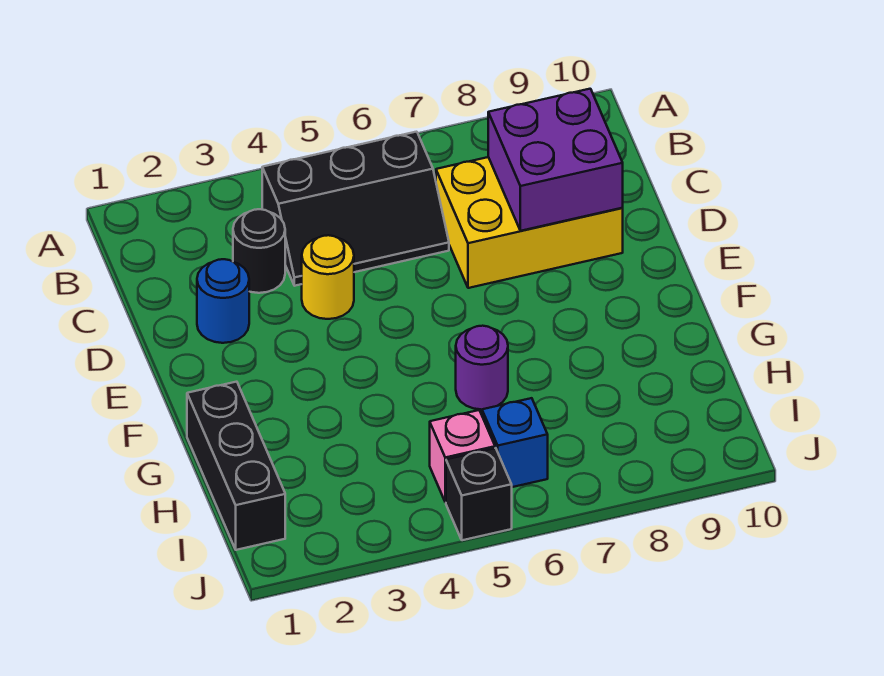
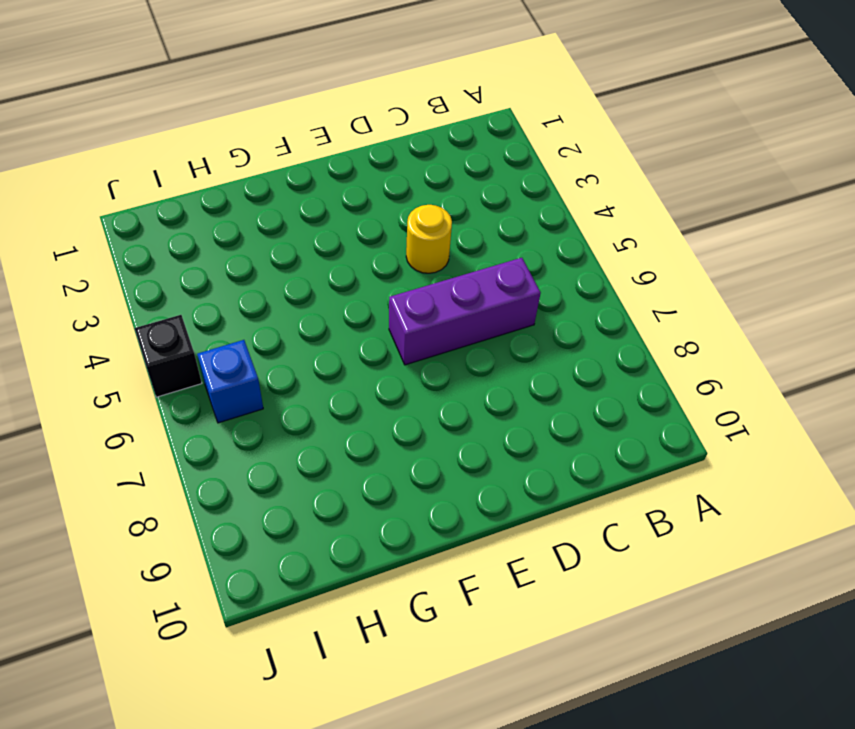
purple brick C6:E6 level 1 -> black slope B4:C6 level 1 top B
none -> black round brick C3 level 1
none -> yellow brick C7:D9 level 1

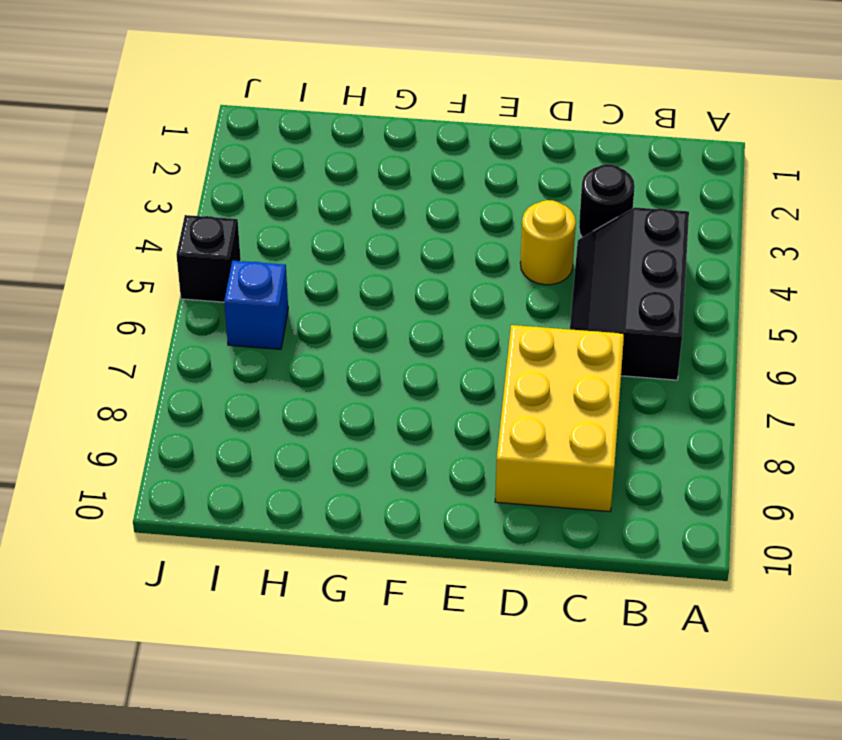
none -> blue round brick D2 level 1
none -> black brick G1:I1 level 1

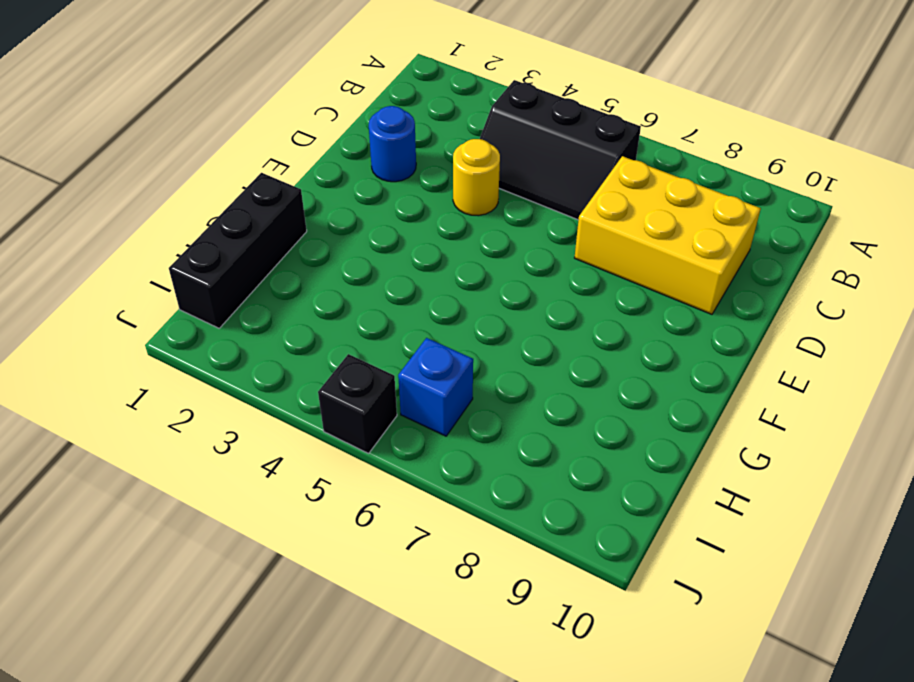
none -> black round brick C3 level 1
none -> purple round brick G6 level 1

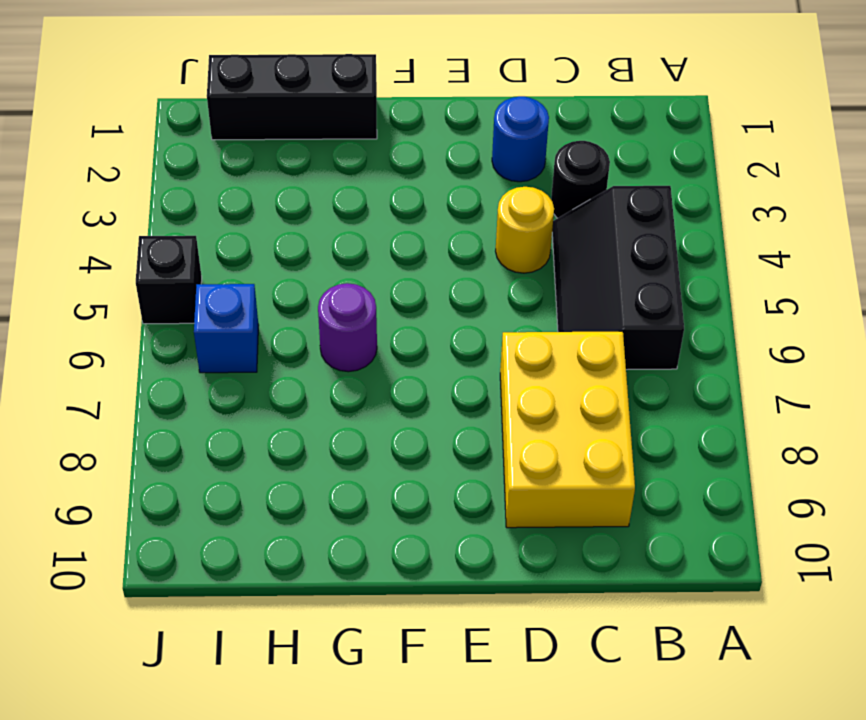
none -> pink brick I5 level 1
none -> purple brick C8:D9 level 2

